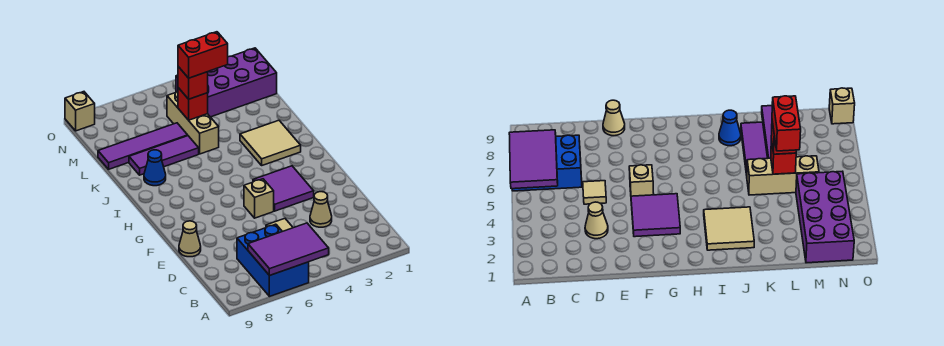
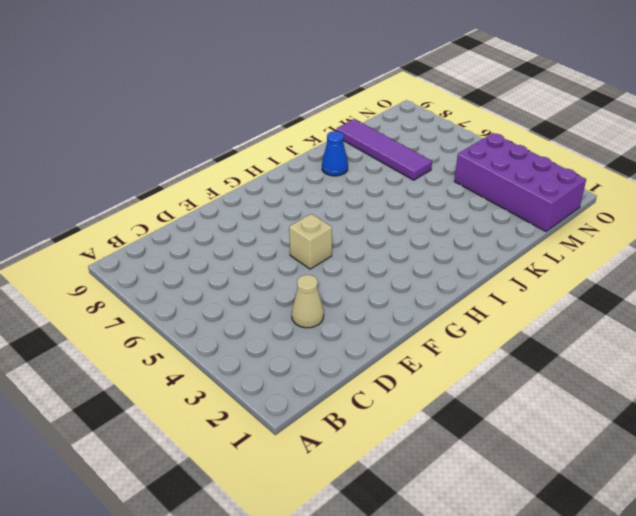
none -> blue brick A6:C7 level 1
none -> tan tile D5 level 1
none -> tan cone E9 level 1

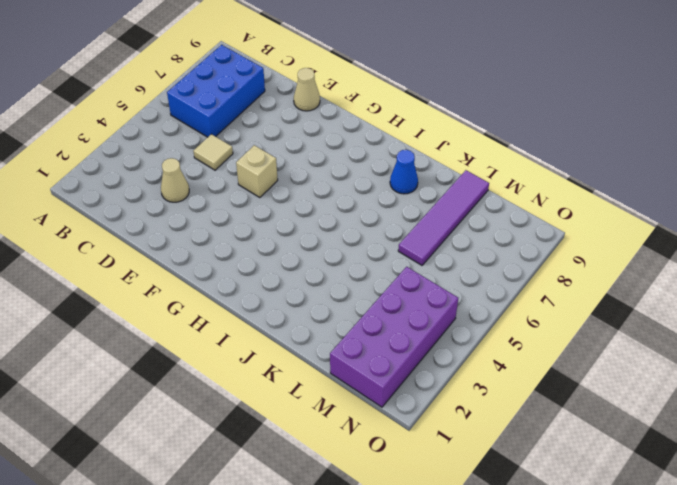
blue brick B6:C8 level 1 -> blue brick A6:C7 level 1
none -> purple tile F3:G4 level 1
none -> tan tile I2:J3 level 1
none -> tan brick K5:M5 level 1

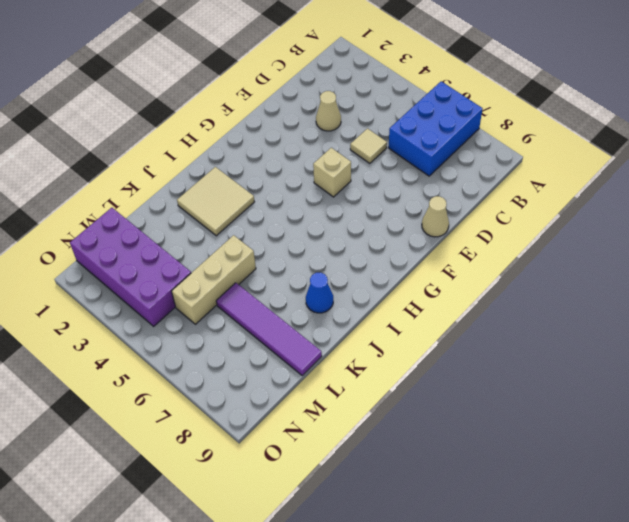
none -> purple tile F3:G4 level 1
none -> purple tile K6:K8 level 1
none -> tan brick O9 level 1

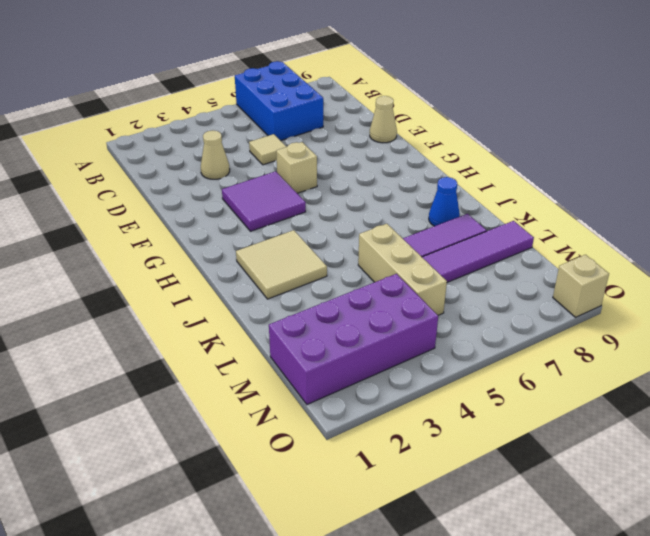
none -> purple tile A5:B7 level 2
none -> red brick L5 level 2
none -> red brick L5 level 3

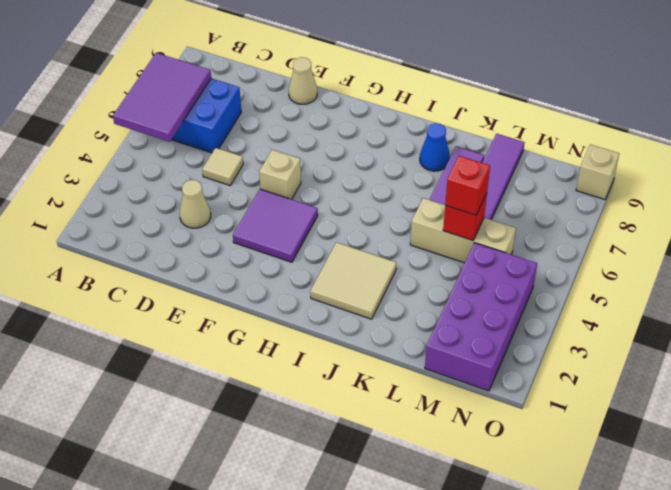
none -> red brick L4:L5 level 4

